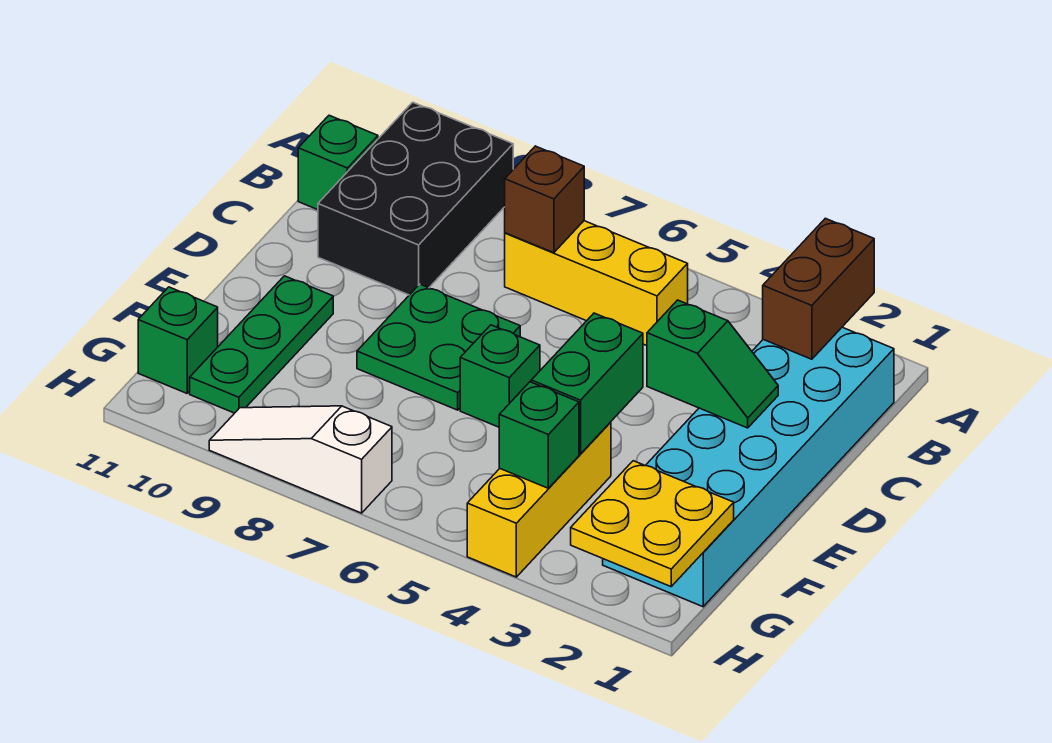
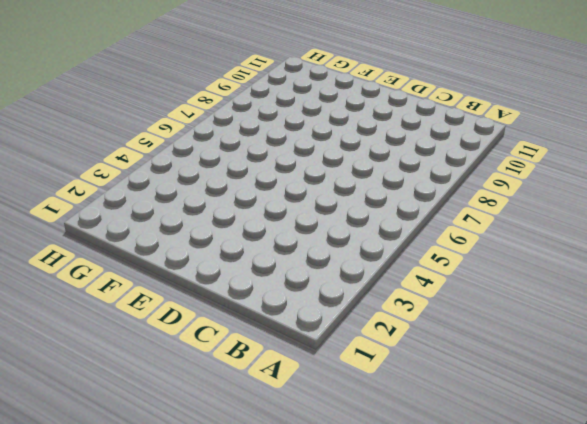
none -> black brick A9:C10 level 1
none -> cyan brick B1:G2 level 1
none -> yellow brick B5:B7 level 1

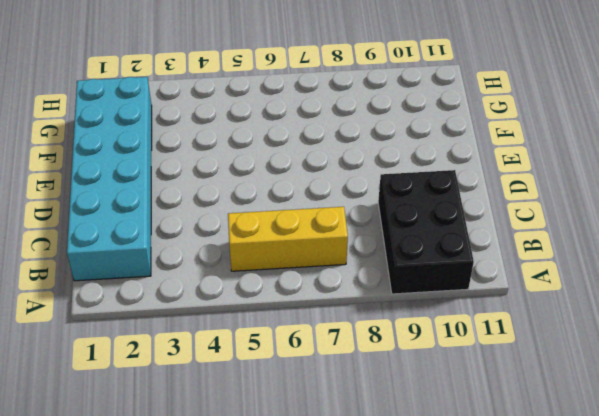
none -> green brick B11 level 1
none -> green plate D7:E8 level 1
none -> green brick E6 level 1

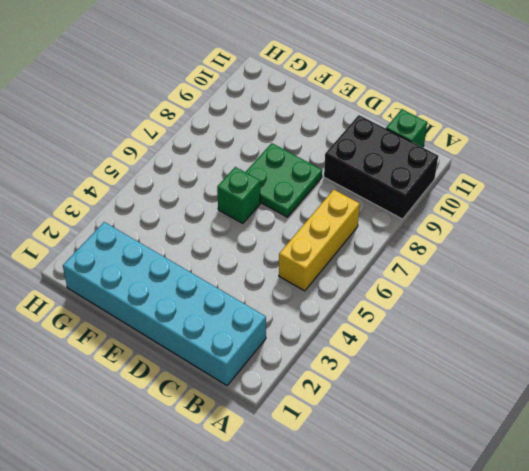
none -> green plate E10:G10 level 1
none -> yellow brick F4:H4 level 1
none -> green brick G11 level 1

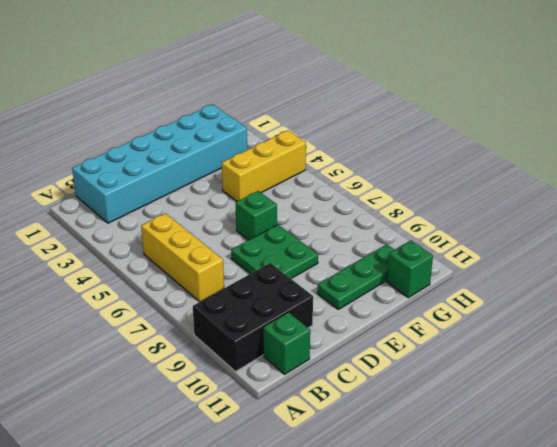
none -> white slope H7:H9 level 1 top 7
none -> brown brick A2:B2 level 2
none -> brown brick B7 level 2

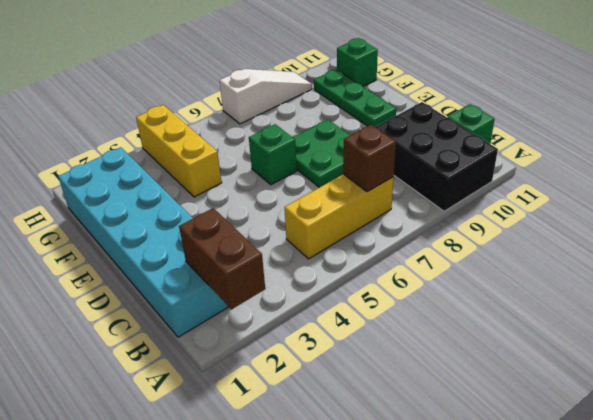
none -> green slope D2:D3 level 2 top 3
none -> green brick E4:F4 level 2
none -> yellow plate G1:H2 level 2

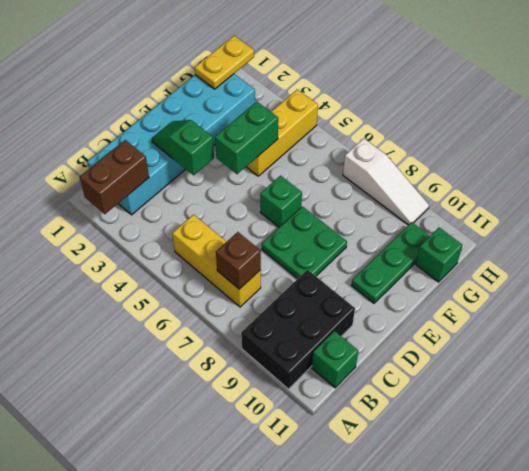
yellow plate G1:H1 level 2 -> yellow plate G1:H2 level 2
none -> green brick G4 level 2

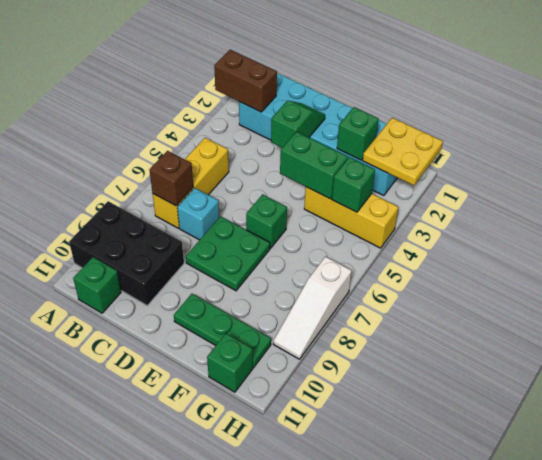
cyan brick C7 level 1 -> none
green brick F2 level 2 -> none

